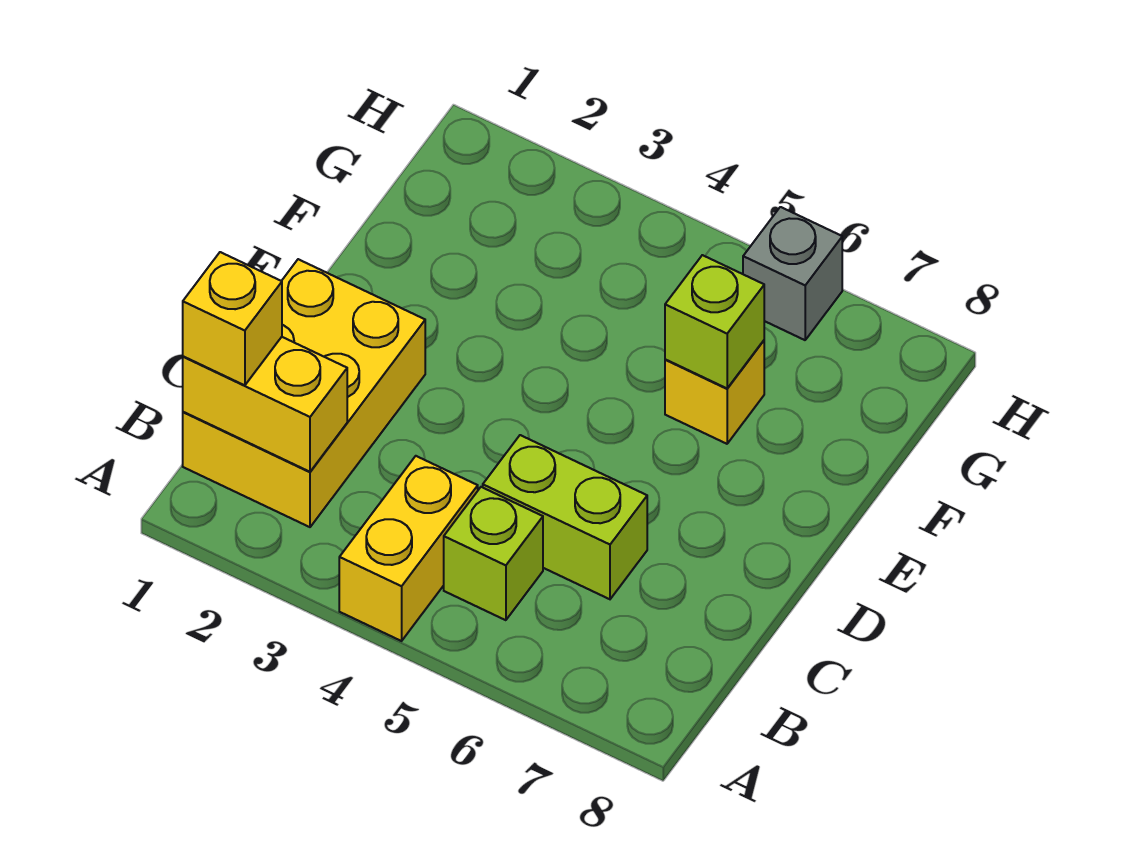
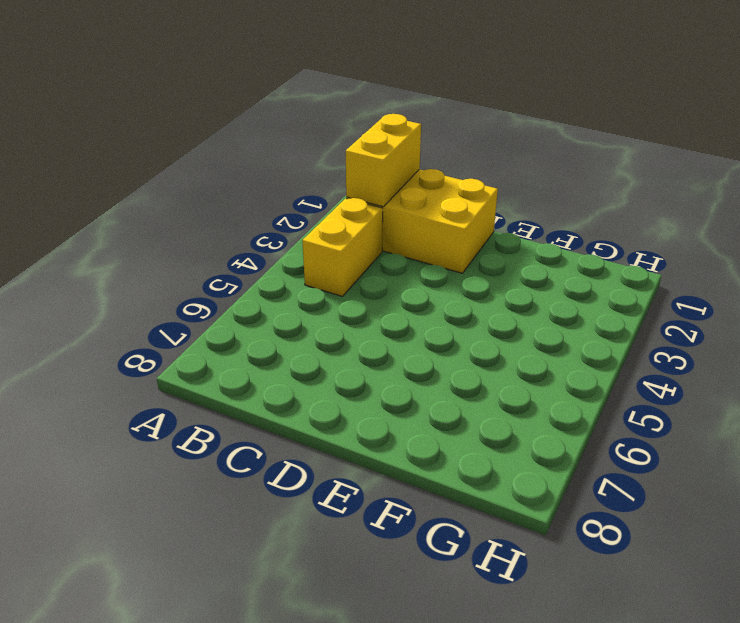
yellow brick B3:B4 level 1 -> yellow brick A4:B4 level 1
none -> lime brick B5 level 1
none -> lime brick C5:C6 level 1

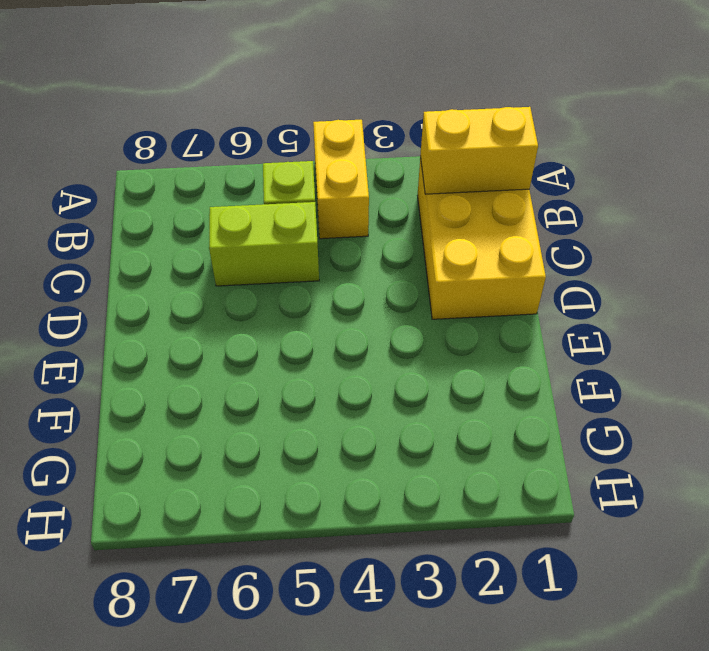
none -> yellow brick F6 level 1
none -> grey brick H6 level 1

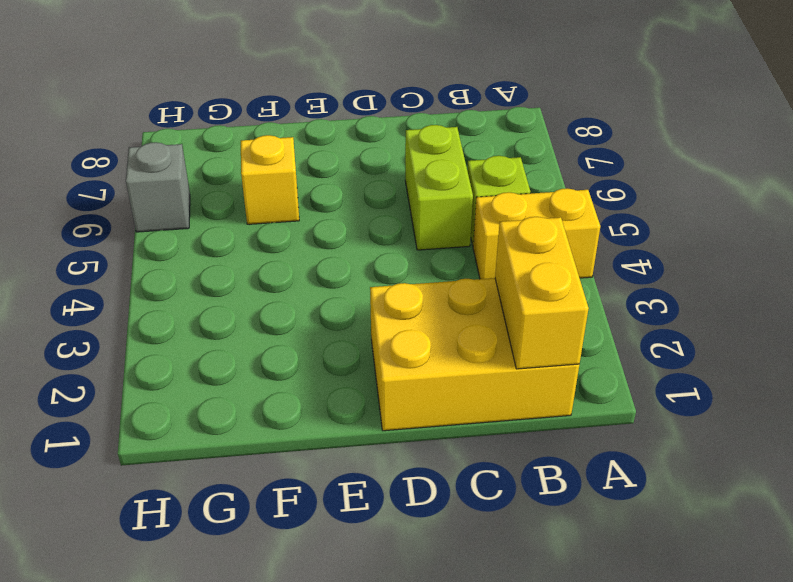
none -> lime brick F6 level 2
none -> yellow brick B1 level 3

